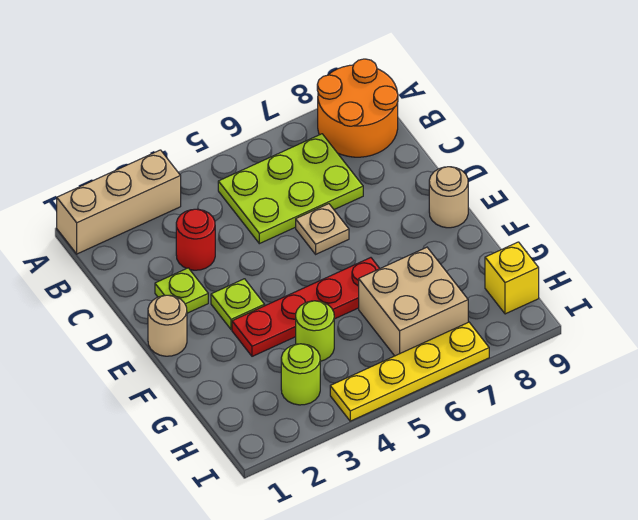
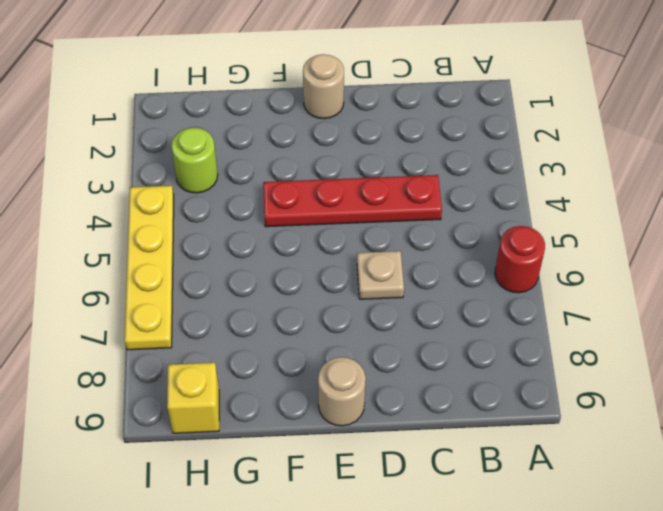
red round brick A6 level 1 -> red round brick C3 level 1
red plate C4:F4 level 1 -> red plate F3:F6 level 1
none -> tan brick A1:A3 level 1
none -> orange round brick A8:B9 level 1
none -> lime plate B5:C7 level 1

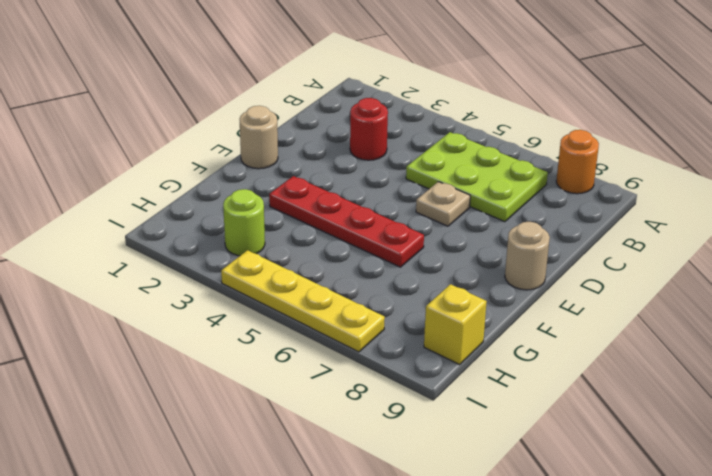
orange round brick A8 level 1 -> orange round brick A8:B9 level 1
none -> tan brick A1:A3 level 1
none -> lime plate D2 level 1
none -> lime plate E3 level 1

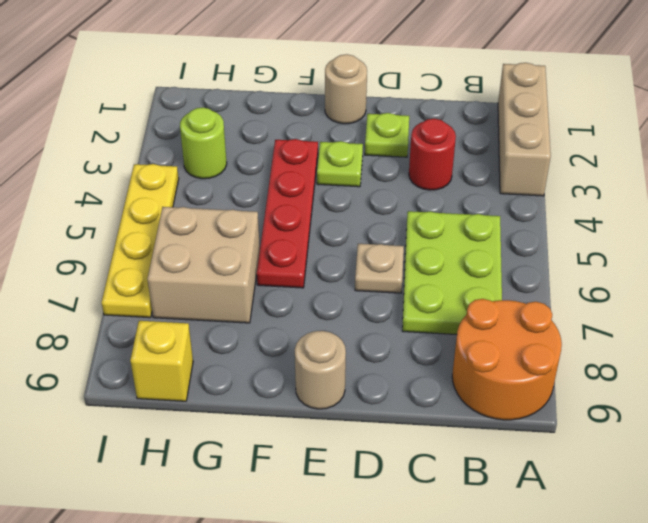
none -> lime round brick G4 level 1

